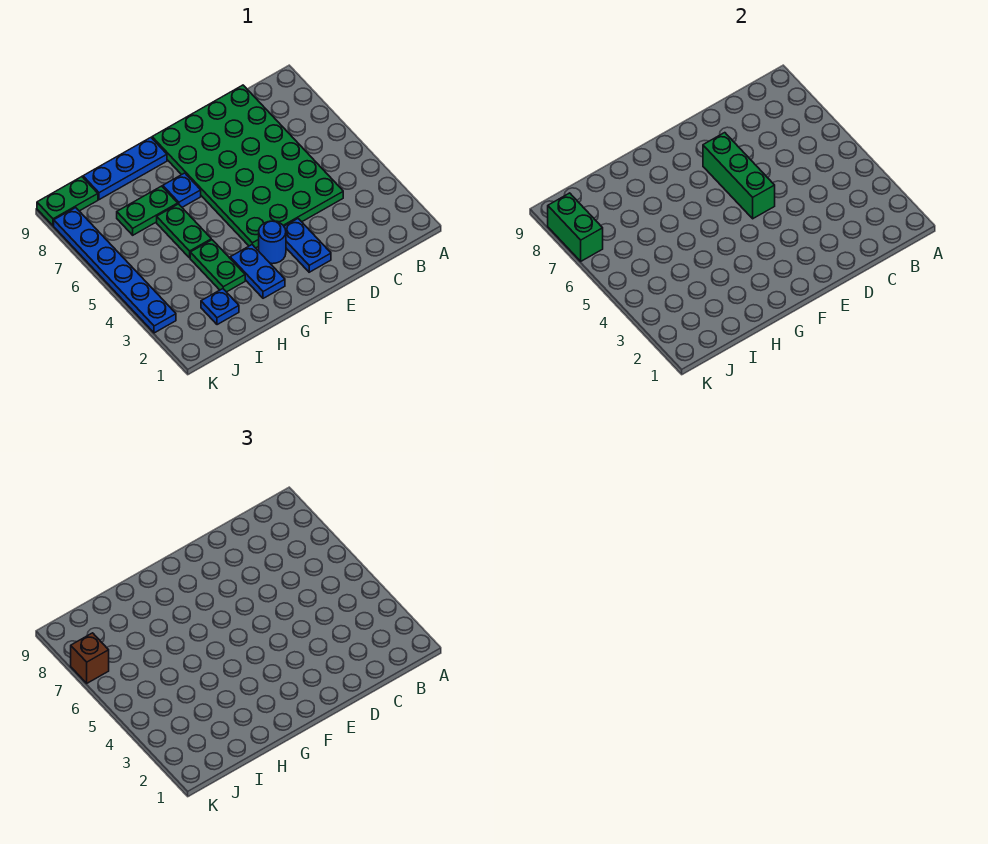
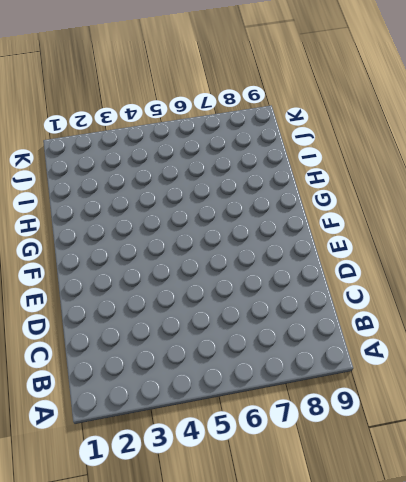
none -> green plate C4:F9 level 1
none -> blue plate E2:E3 level 1
none -> blue round brick F3 level 1

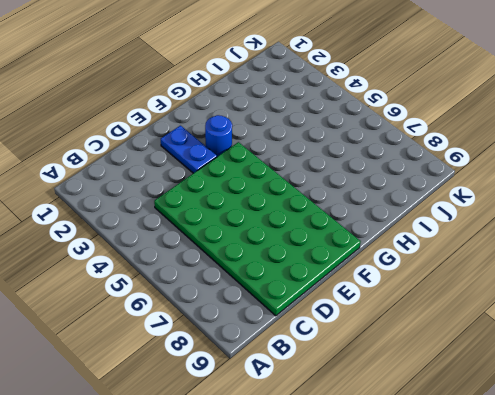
none -> blue plate G2:G3 level 1
none -> blue plate G7 level 1
none -> blue plate G9:I9 level 1

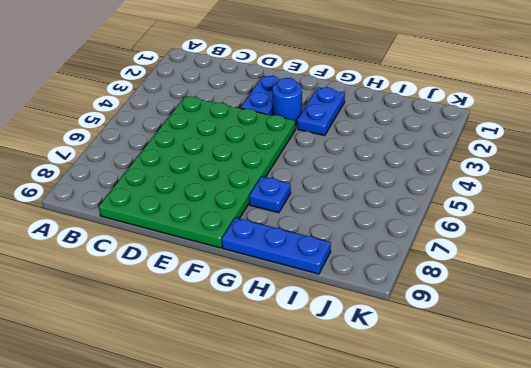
none -> green plate H3:H4 level 1
none -> green plate H5:H6 level 1
none -> green plate H7:I7 level 1

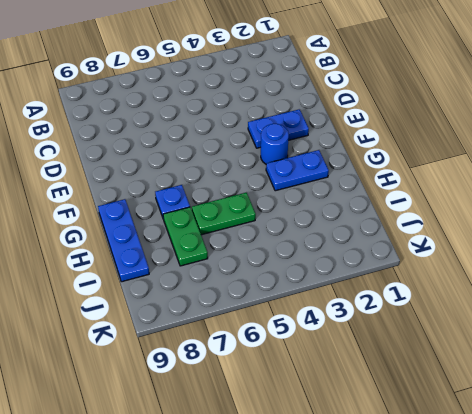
none -> green plate C4:F9 level 1
none -> green plate H3:H4 level 1
none -> blue plate I2 level 1

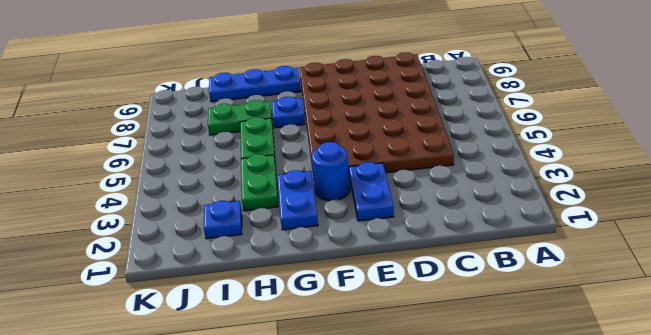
brown plate C4:F9 level 1 -> green plate C4:F9 level 1
none -> green plate J9:K9 level 1
none -> blue plate K3:K8 level 1
none -> green brick E5:E7 level 2

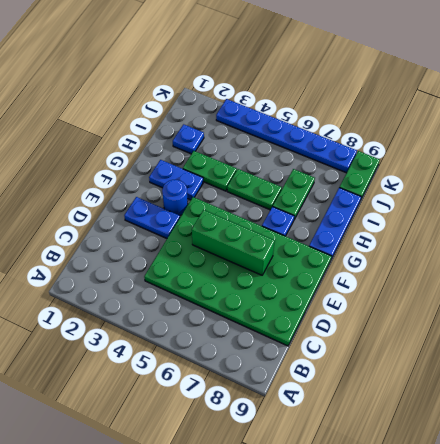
none -> green brick K7:K8 level 2
none -> brown brick K7 level 3

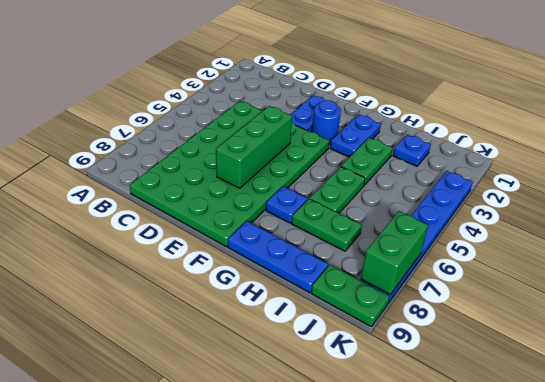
none -> brown brick K7 level 3

